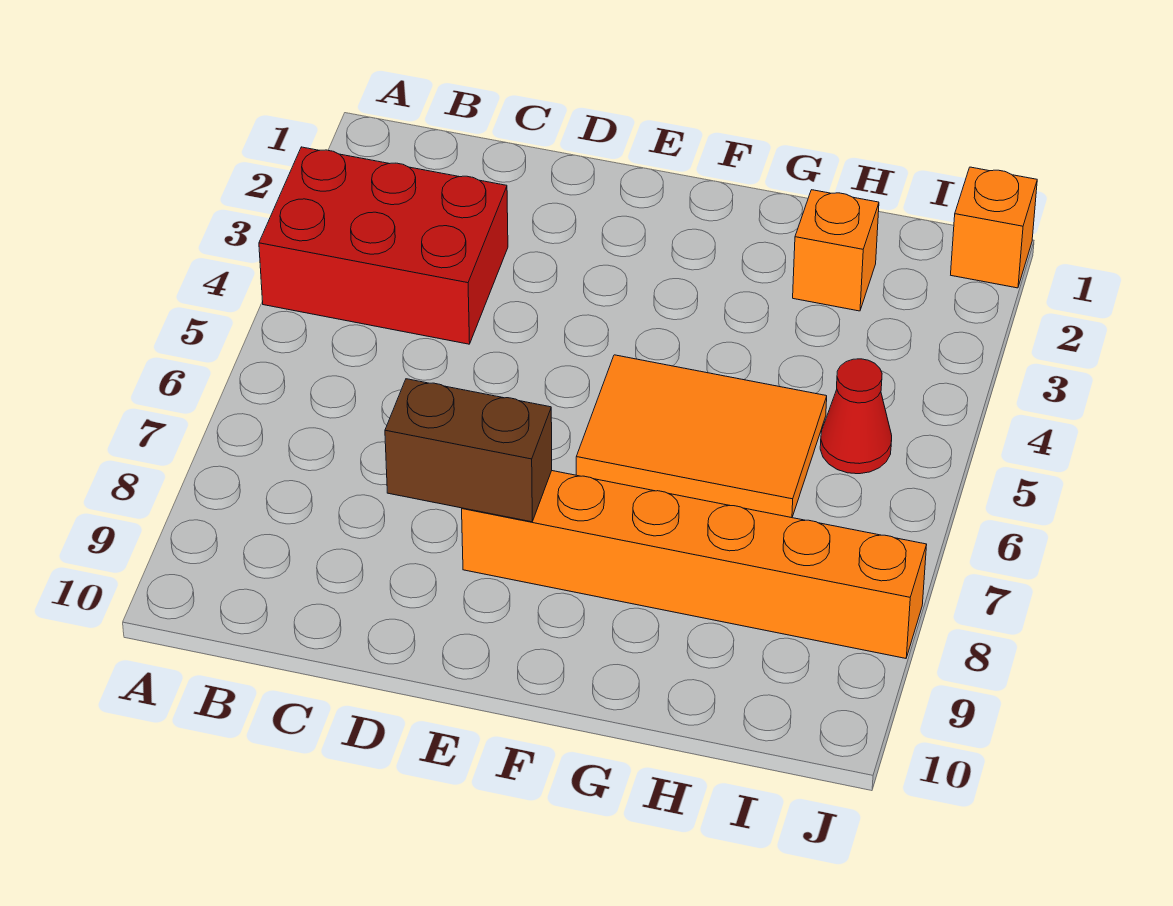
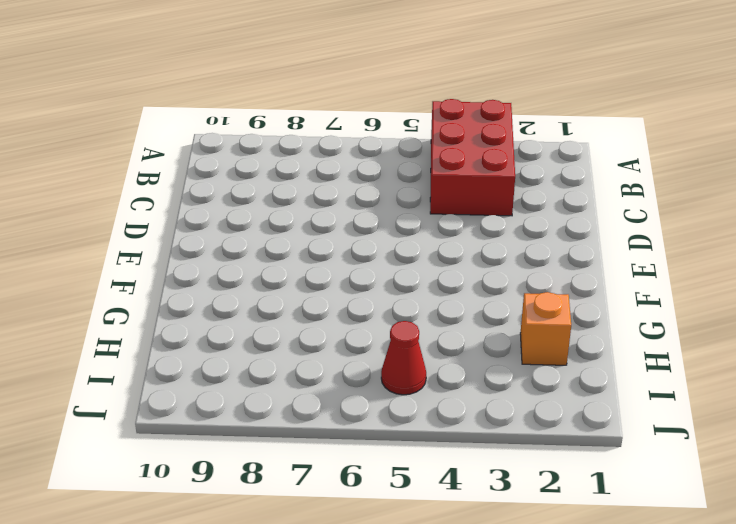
none -> orange brick E8:J8 level 1
none -> orange tile F5:H6 level 1

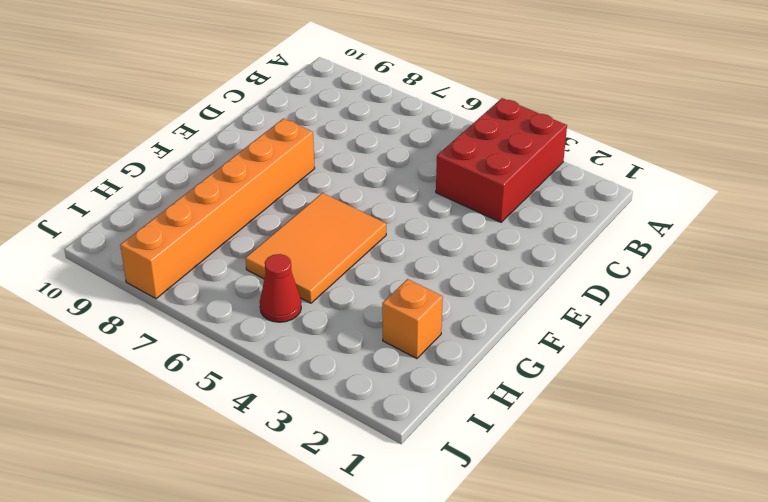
none -> orange brick J1 level 1
none -> brown brick D8:E8 level 2

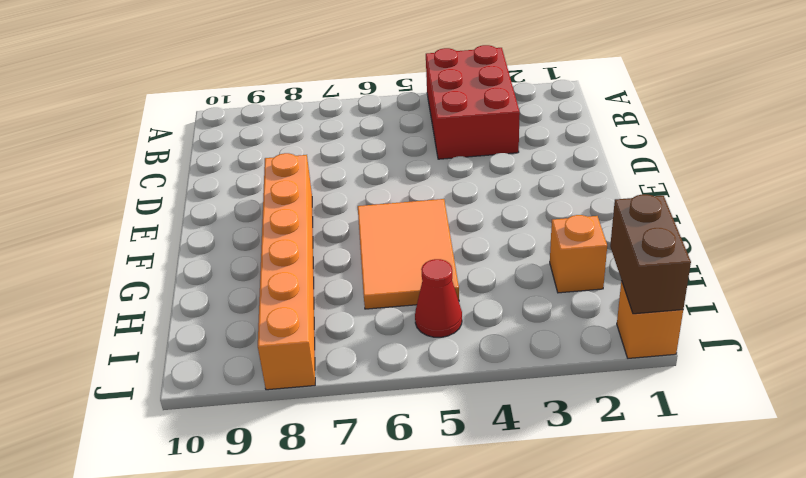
brown brick I1:J1 level 2 -> brown brick D8:E8 level 2

